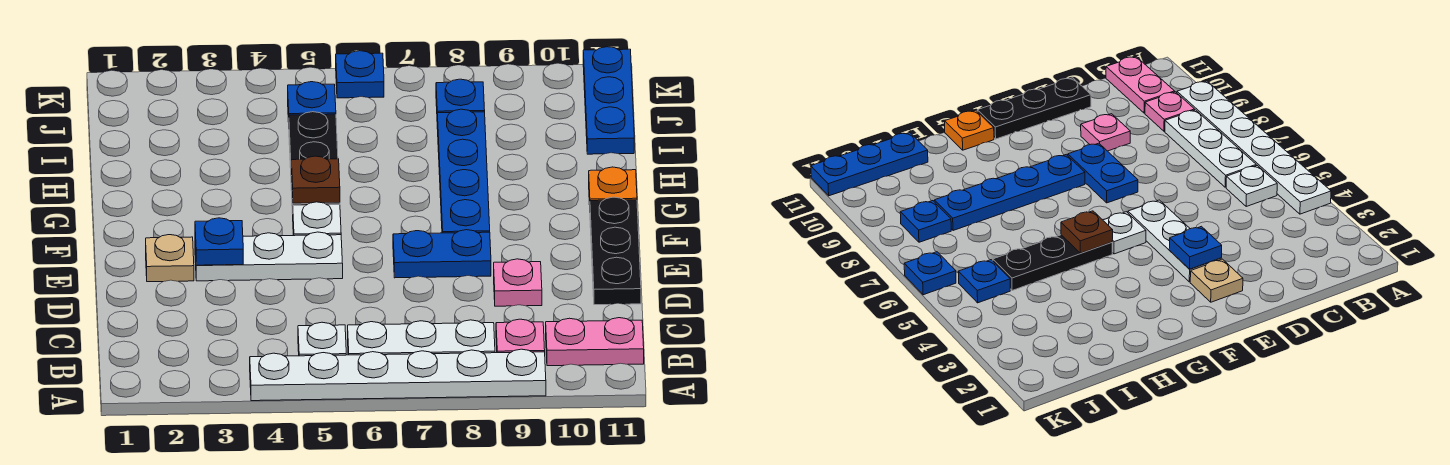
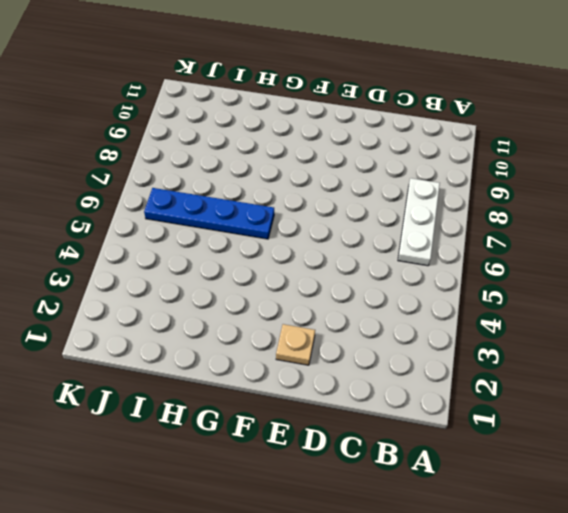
blue plate G6:J6 level 1 -> blue plate F8:I8 level 1
none -> white plate A4:A9 level 1
none -> white plate B5 level 1
none -> pink plate B9 level 1

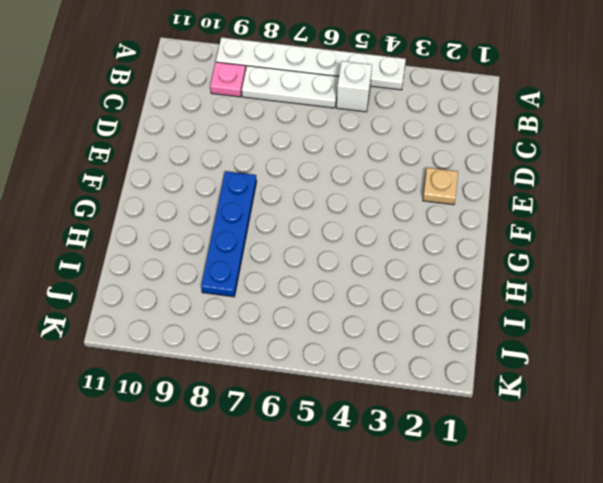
white brick B5 level 1 -> white plate B5 level 1
none -> pink plate B10:B11 level 1
none -> pink plate D9 level 1
none -> black plate D11:F11 level 1

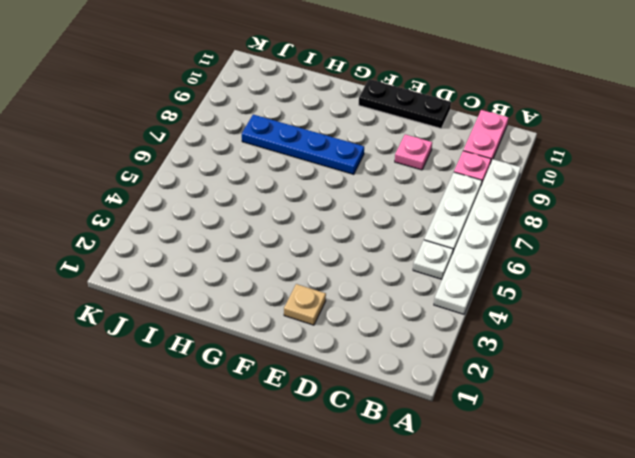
none -> white plate E3:E5 level 1
none -> blue plate E7:E8 level 1
none -> white plate F5 level 1

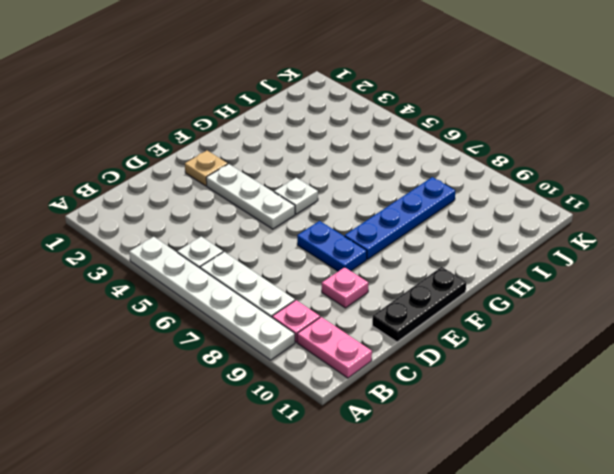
none -> black plate G5:I5 level 1
none -> orange plate G11 level 1
none -> blue plate I11:K11 level 1

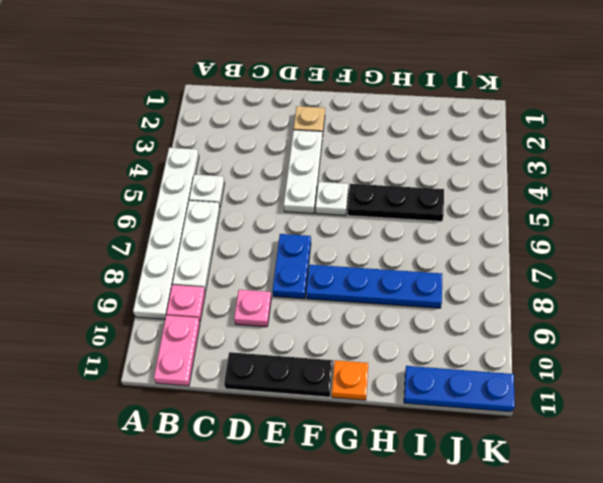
none -> blue plate J5 level 1
none -> blue plate J8 level 1
none -> blue plate K6 level 1

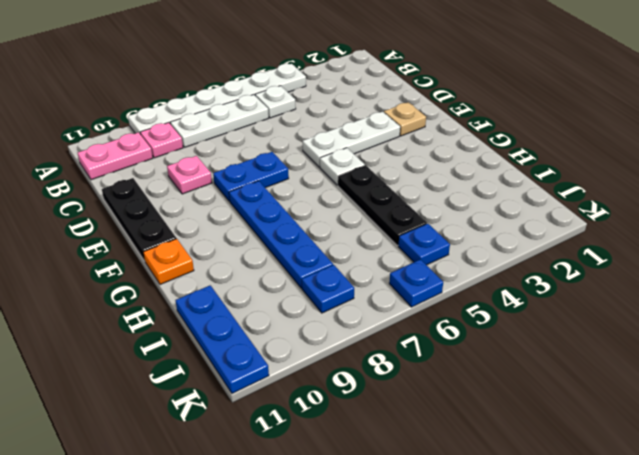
none -> blue plate E3 level 2
none -> brown plate G5 level 2

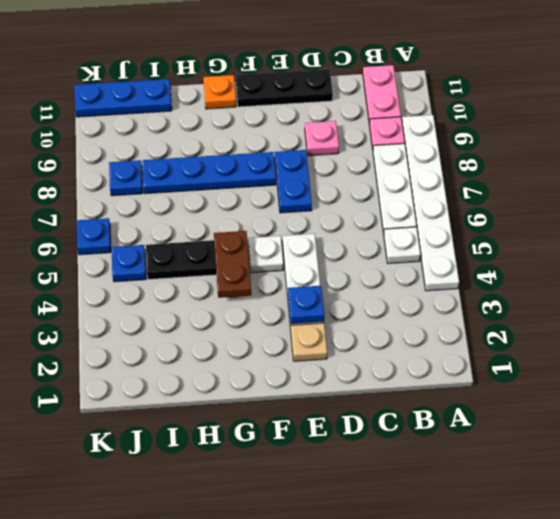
brown plate G4:G5 level 2 -> brown plate G5 level 2

